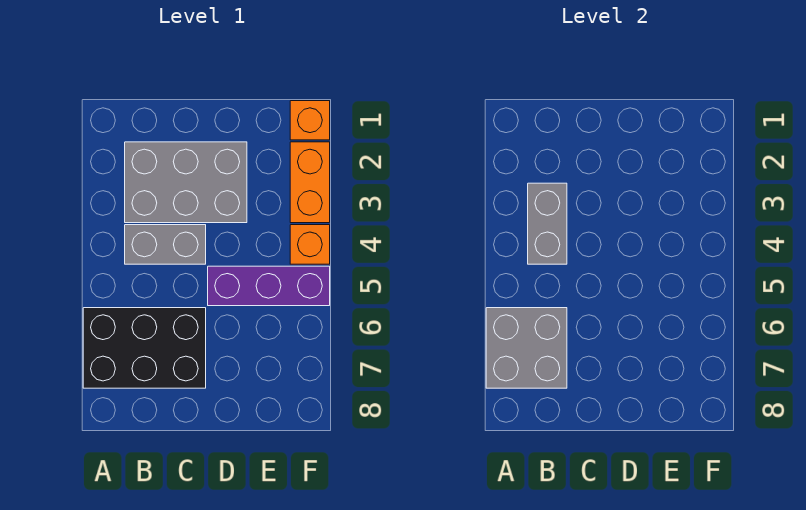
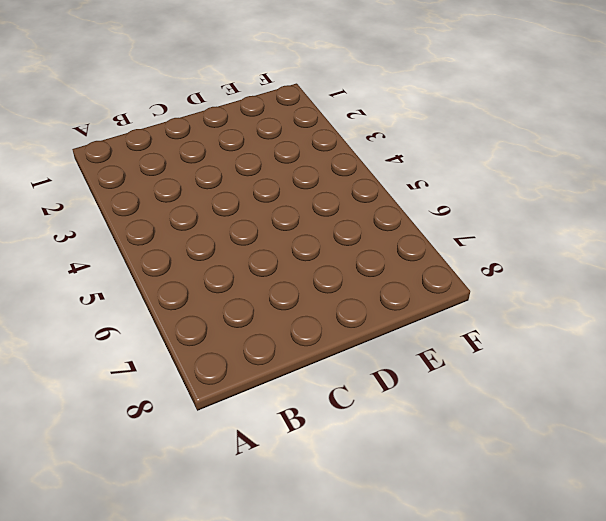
none -> black brick A6:C7 level 1
none -> grey brick B2:D3 level 1

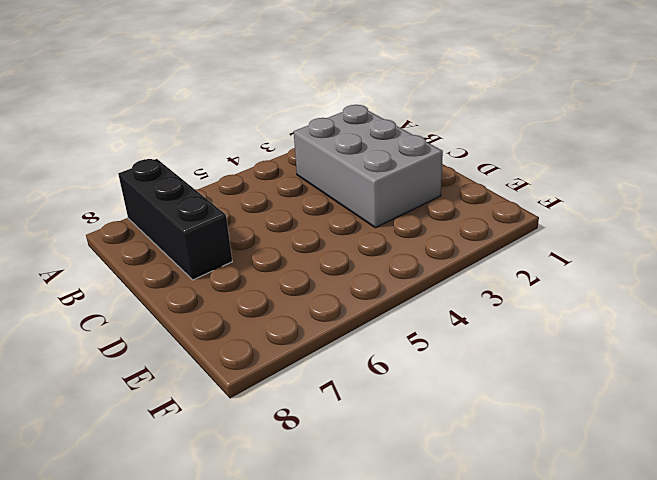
black brick A7:C7 level 1 -> black brick A6:C7 level 1
none -> grey brick B4:C4 level 1
none -> purple brick D5:F5 level 1

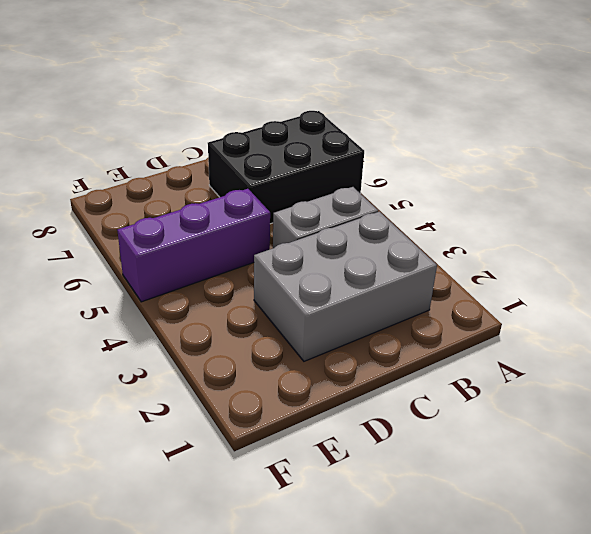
none -> orange brick F1 level 1
none -> orange brick F2:F3 level 1

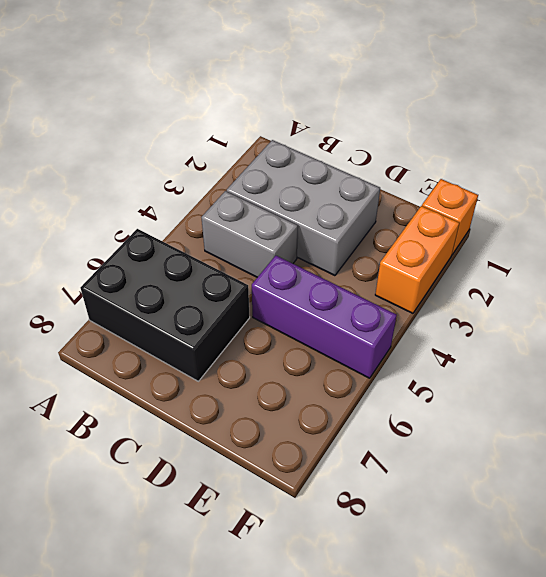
none -> orange brick F4 level 1
none -> grey brick A6:B7 level 2

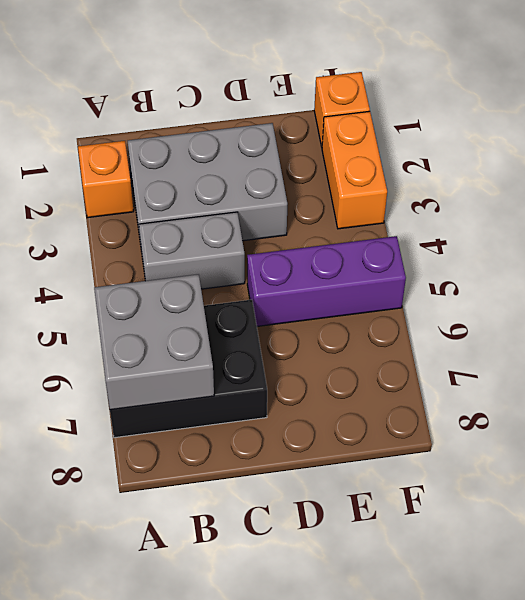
orange brick A2 level 1 -> orange brick F4 level 1
none -> grey brick B3:B4 level 2

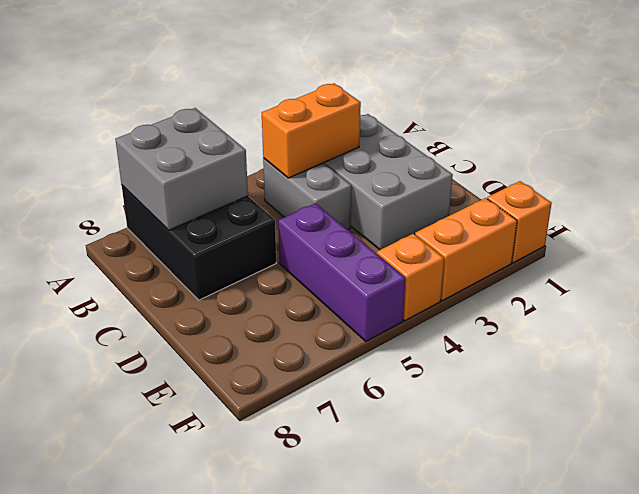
orange brick B3:B4 level 2 -> grey brick B3:B4 level 2

